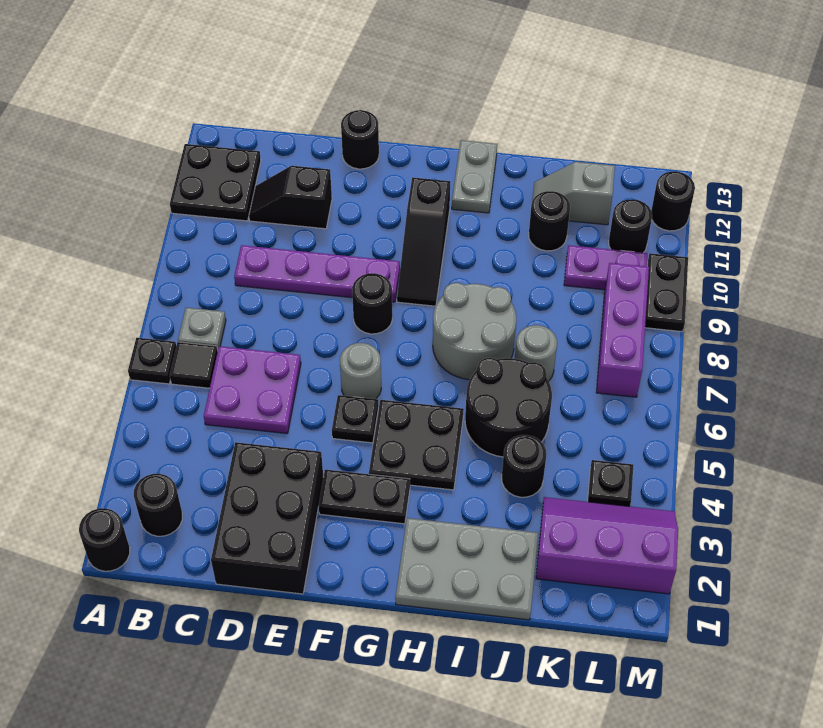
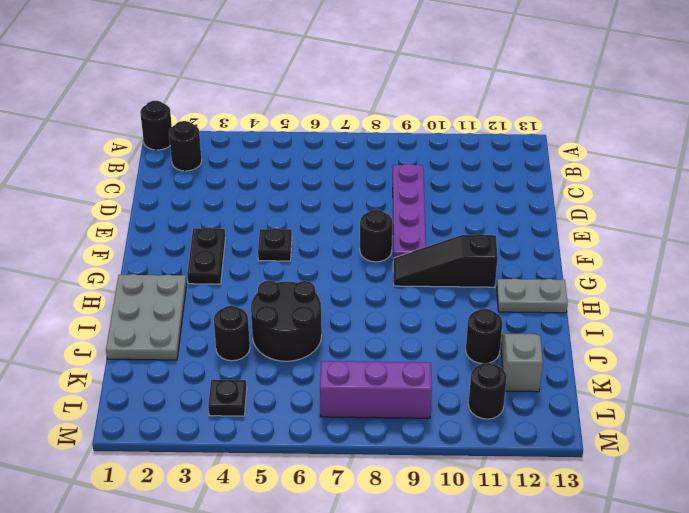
none -> black plate A6 level 1
none -> black plate A11:B12 level 1
none -> black tile B6 level 1
none -> grey plate B7 level 1

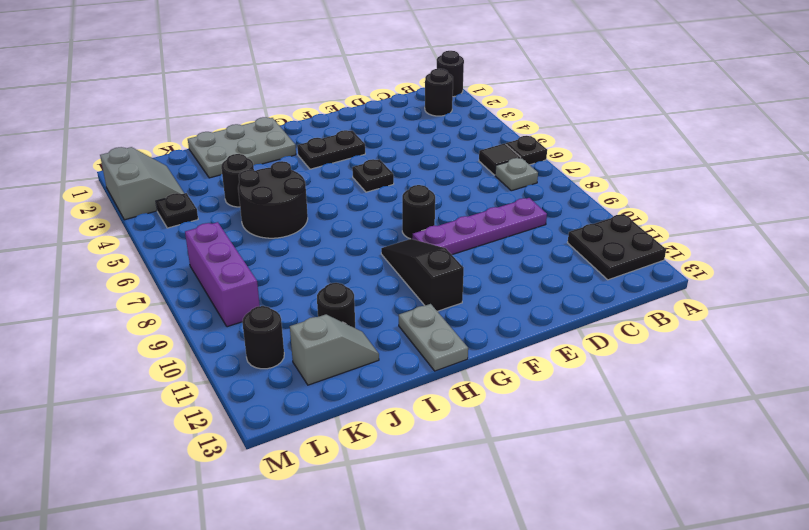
grey slope L2:M3 level 1 top M -> purple slope K2:M3 level 1 top 2
none -> purple plate C5:D6 level 1
none -> black slope C11:D11 level 1 top D
none -> black brick D1:E3 level 1
none -> black round brick E13 level 1

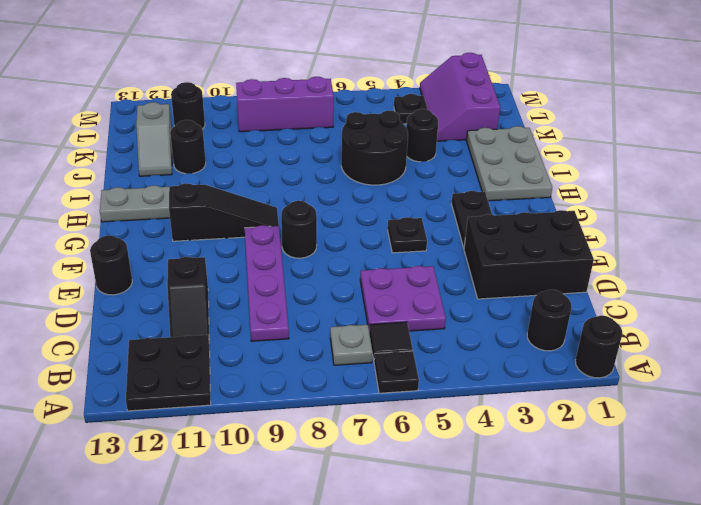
none -> grey round brick F6 level 1
none -> black plate G4:H5 level 1
none -> grey round brick H7:I8 level 1
none -> grey round brick J7 level 1

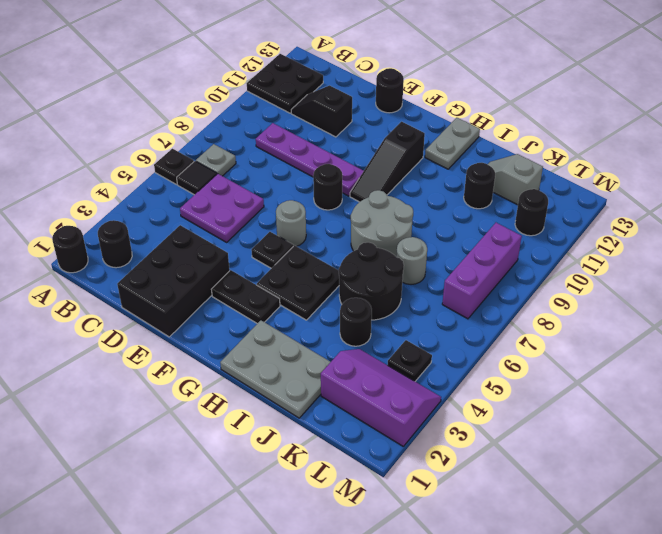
none -> purple plate K10:L10 level 1
none -> black plate M9:M10 level 1
none -> black round brick M12 level 1

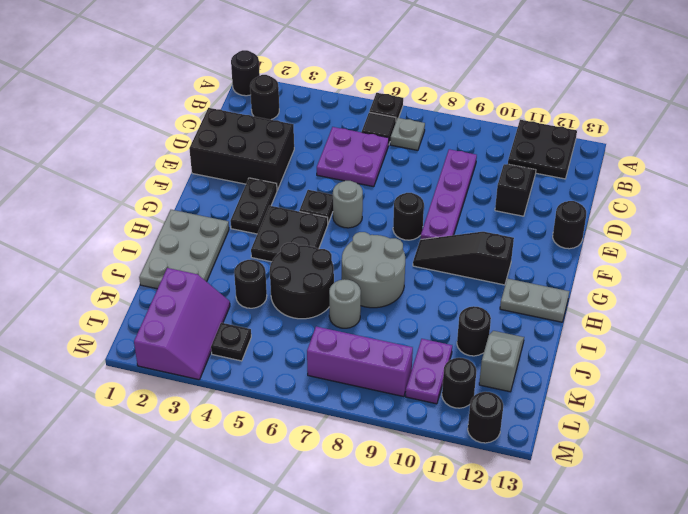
none -> black plate M9:M10 level 1

